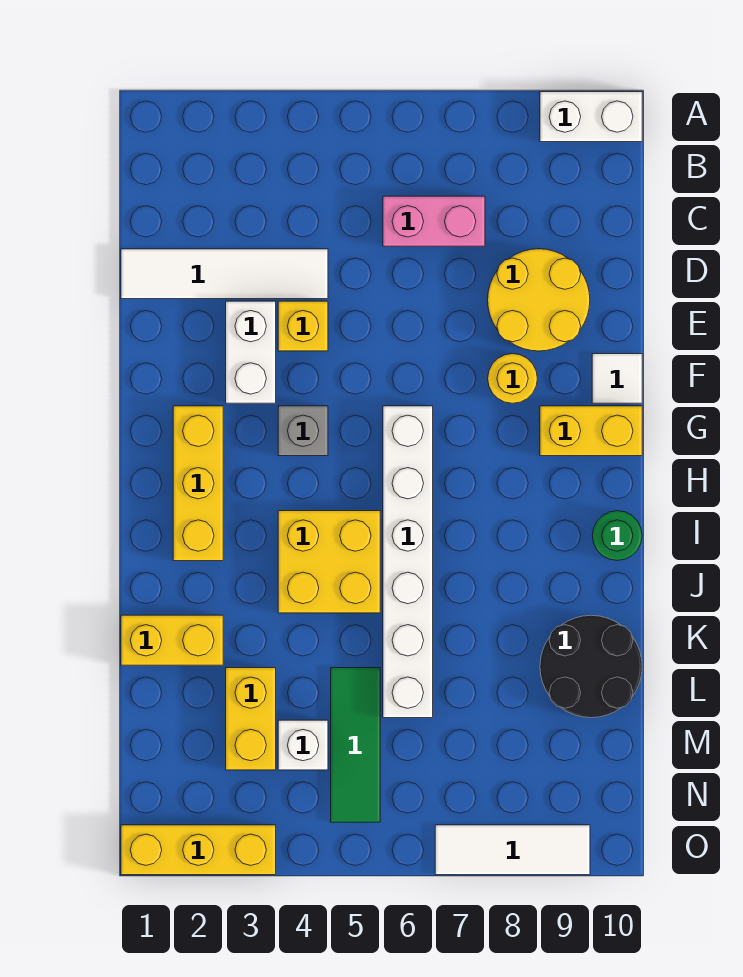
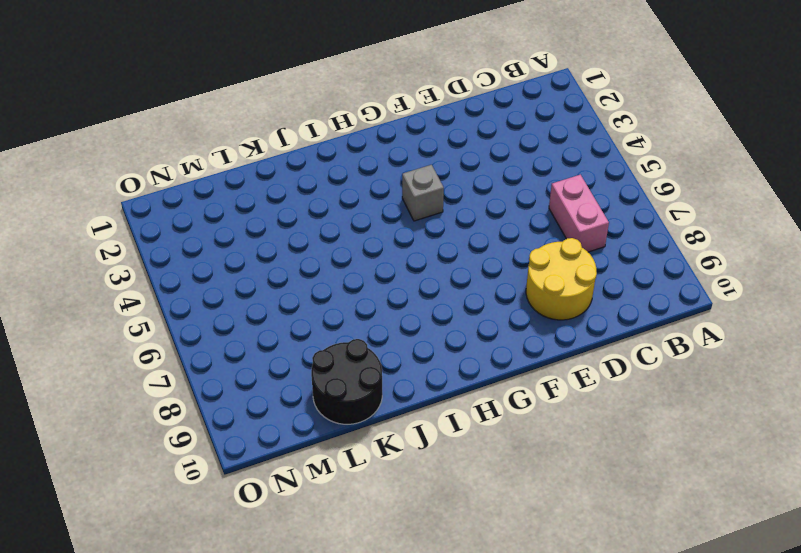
none -> white brick A9:A10 level 1
none -> white tile D1:D4 level 1
none -> white brick E3:F3 level 1

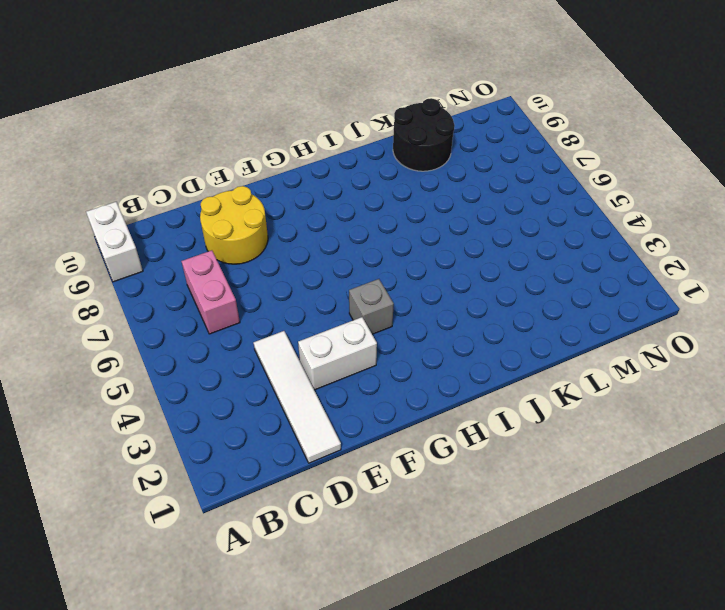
none -> yellow brick E4 level 1
none -> yellow round brick F8 level 1
none -> white tile F10 level 1

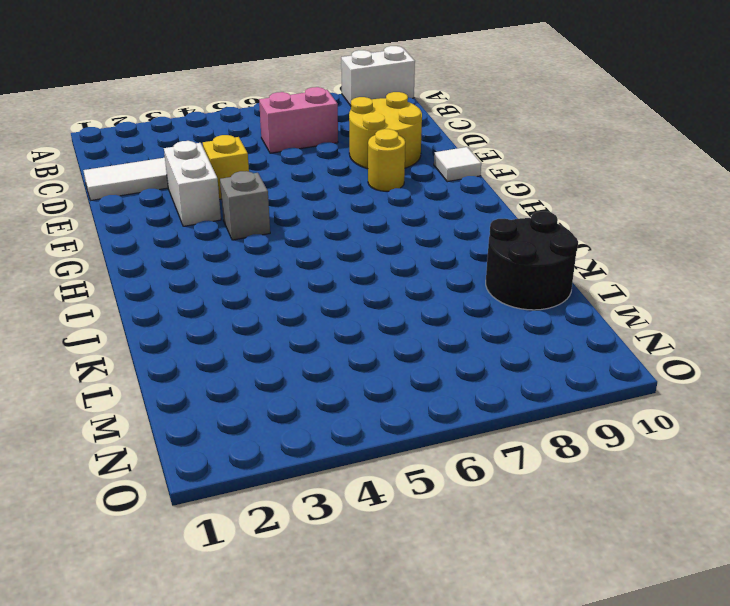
none -> yellow brick G2:I2 level 1
none -> white brick G6:L6 level 1
none -> yellow brick G9:G10 level 1

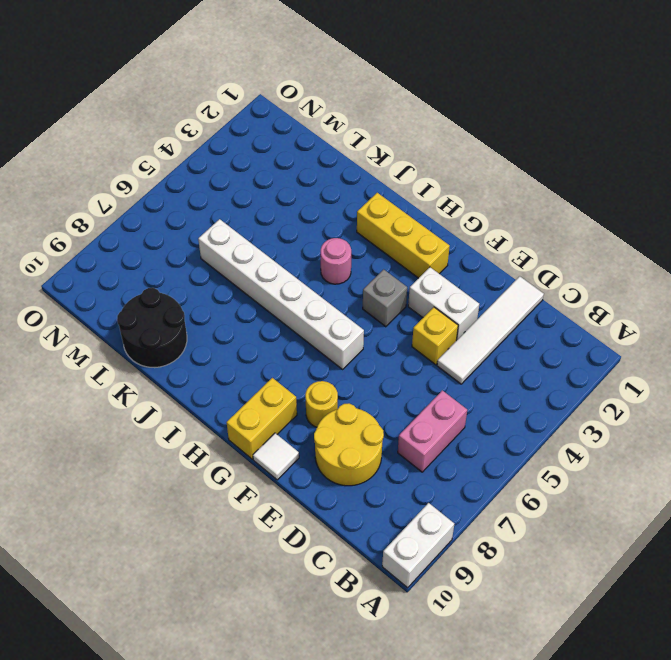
pink round brick I4 level 1 -> yellow brick I4:J5 level 1
none -> green round brick I10 level 1
none -> yellow brick K1:K2 level 1
none -> yellow brick L3:M3 level 1

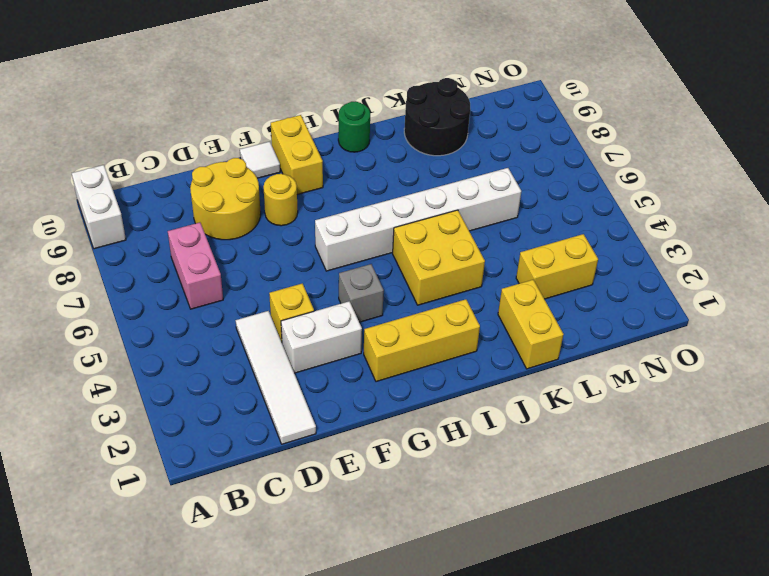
none -> green tile L5:N5 level 1
none -> white brick M4 level 1
none -> yellow brick O1:O3 level 1

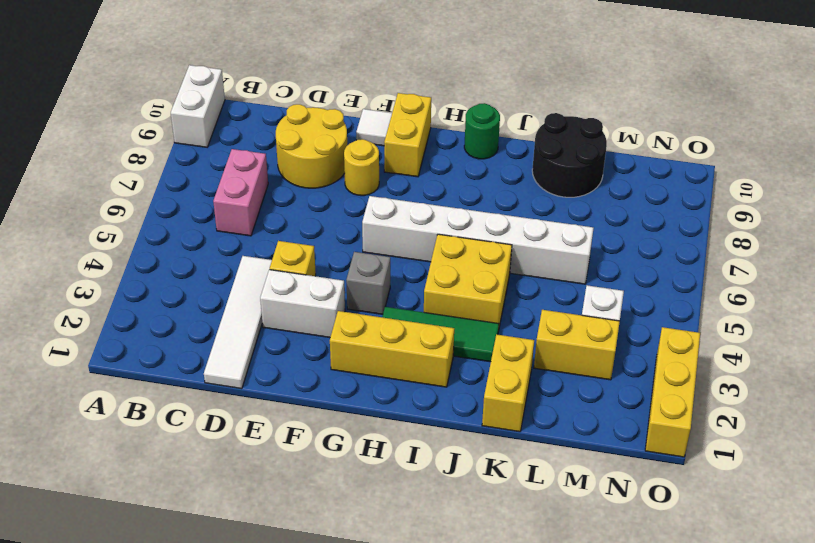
green tile H3:J3 level 1 -> green tile L5:N5 level 1
none -> white tile O7:O9 level 1

